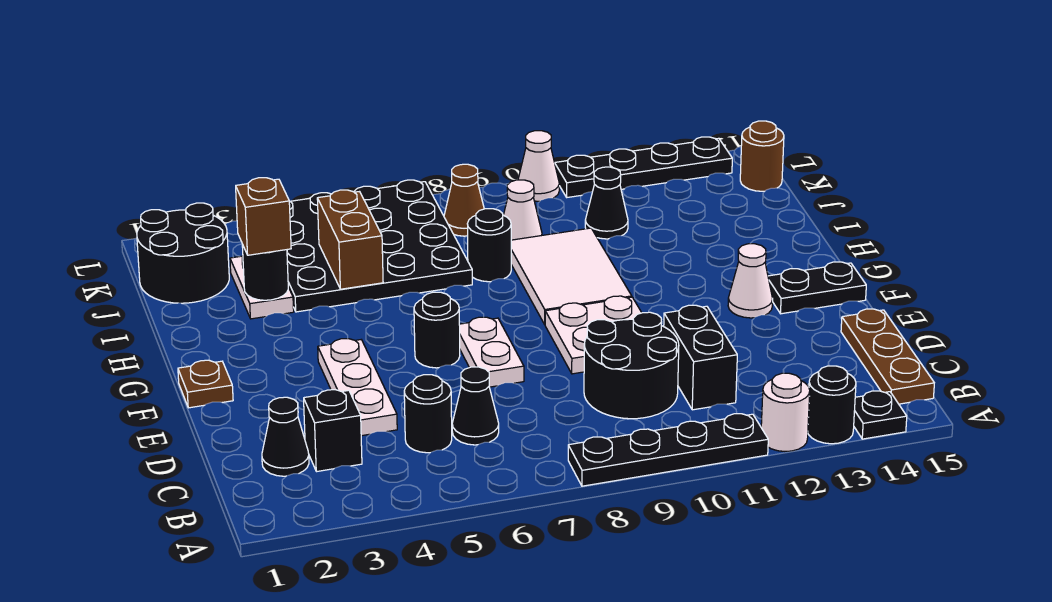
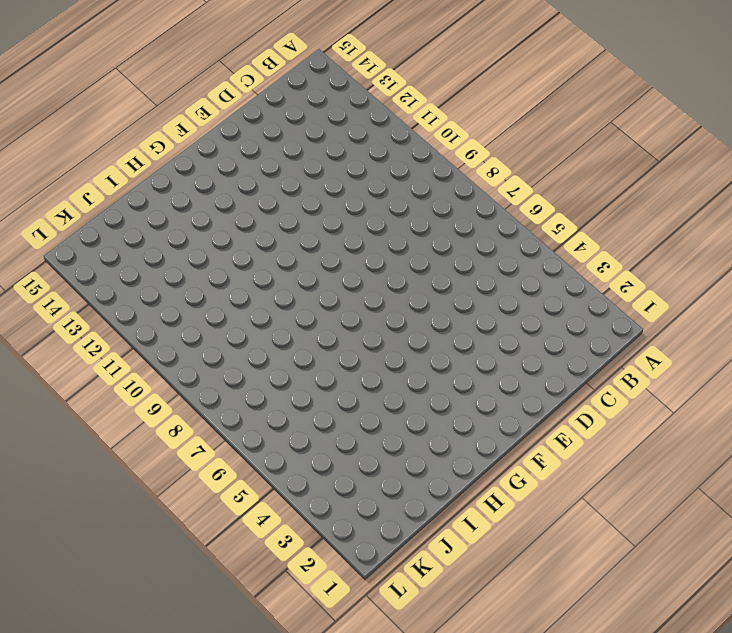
none -> black plate A8:A11 level 1
none -> white round brick A12 level 1
none -> black round brick A13 level 1
none -> black plate A14 level 1

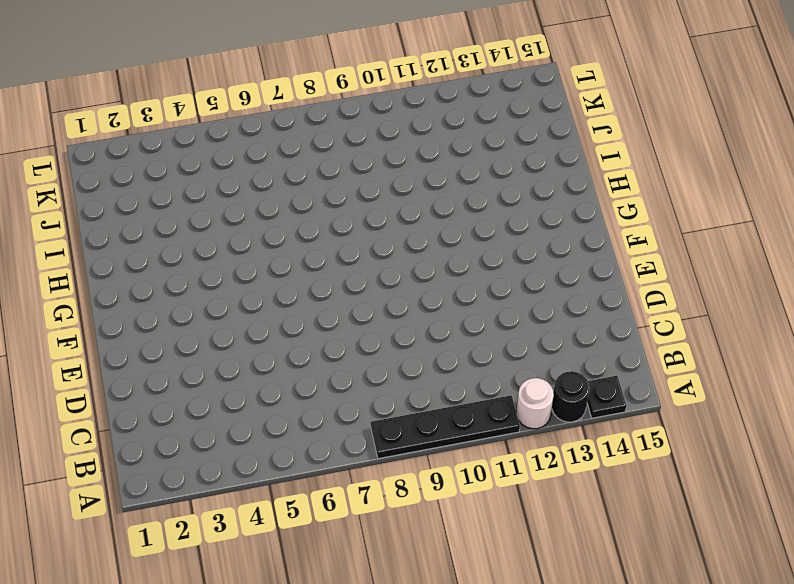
none -> brown plate B15:D15 level 1
none -> black cone C2 level 1
none -> black brick C3 level 1
none -> black round brick C5 level 1

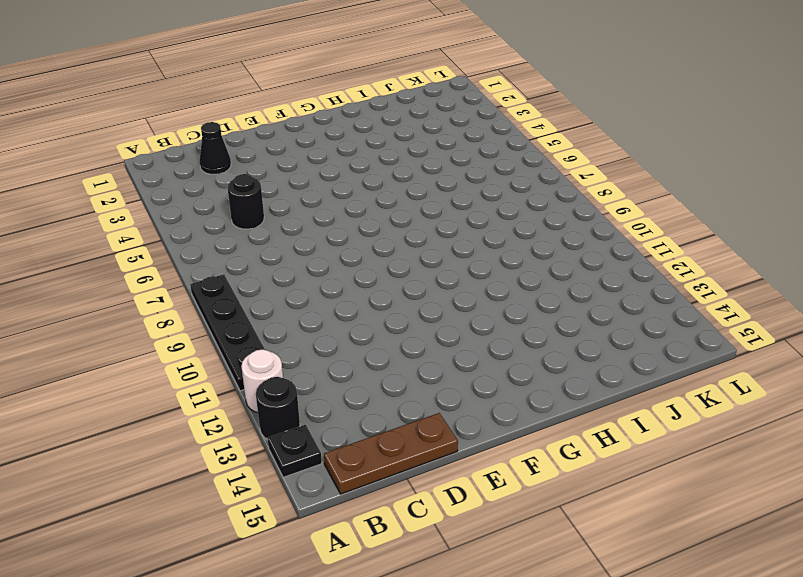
none -> black brick C3 level 1
none -> black cone C6 level 1
none -> black round brick C9:D10 level 1
none -> black brick C11:D11 level 1

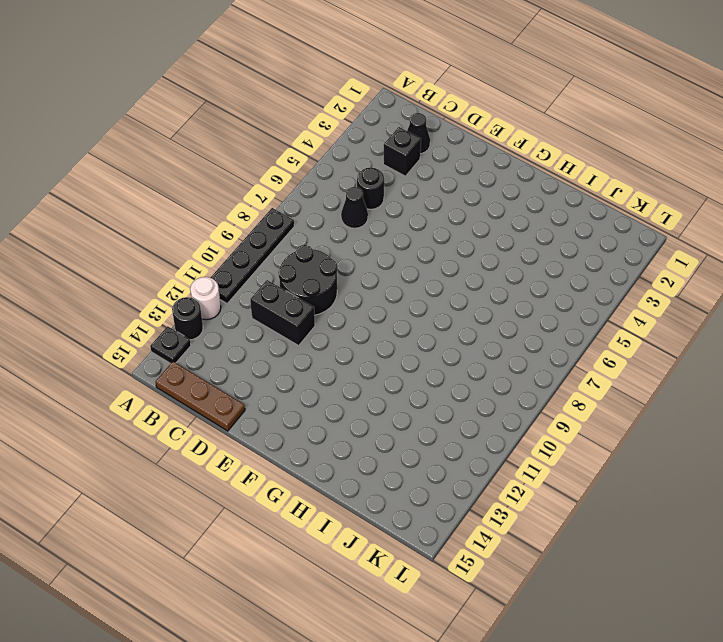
none -> white plate D4:F4 level 1
none -> white plate E7:F7 level 1
none -> white plate E9:F10 level 1
none -> brown plate F1 level 1

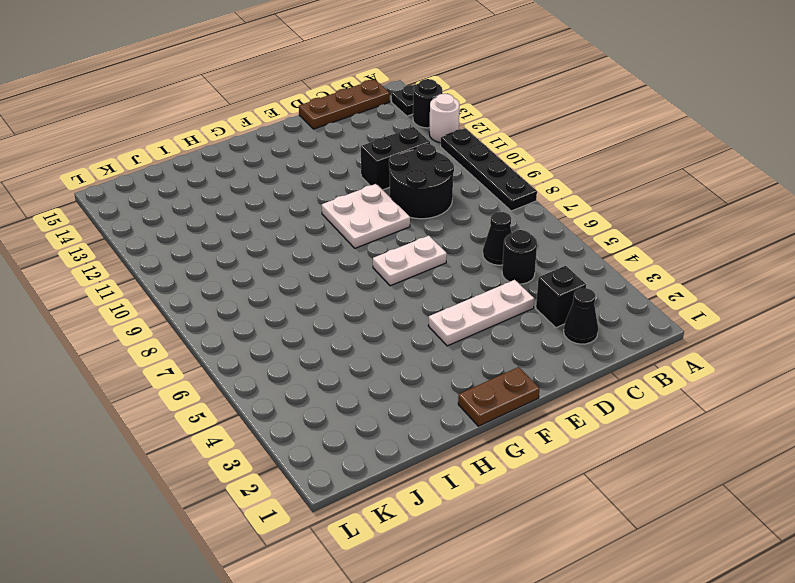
brown plate F1:G1 level 1 -> brown plate F1 level 1
none -> black round brick F6 level 1
none -> white cone F13 level 1
none -> black plate F14:F15 level 1
none -> white tile G9:I10 level 1

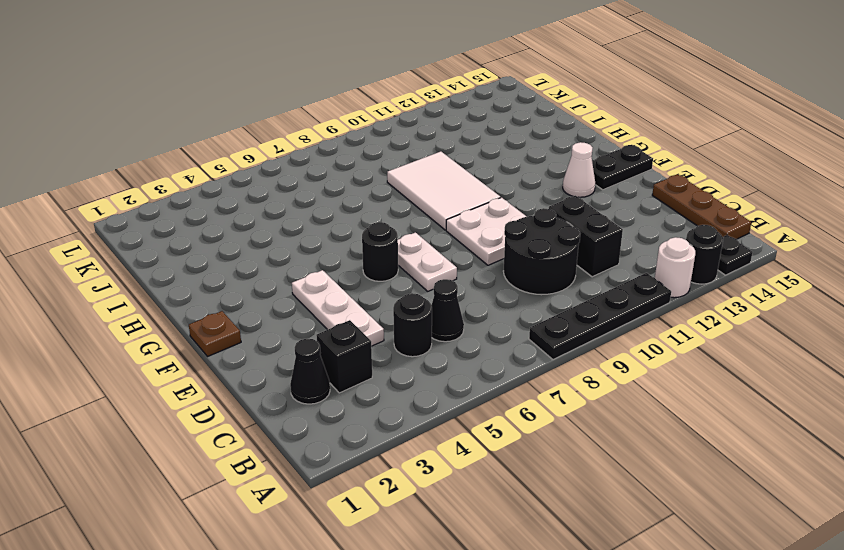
none -> white plate I3:J3 level 1
none -> black plate I4:L7 level 1
none -> black round brick I8 level 1
none -> black round brick J1:K2 level 1

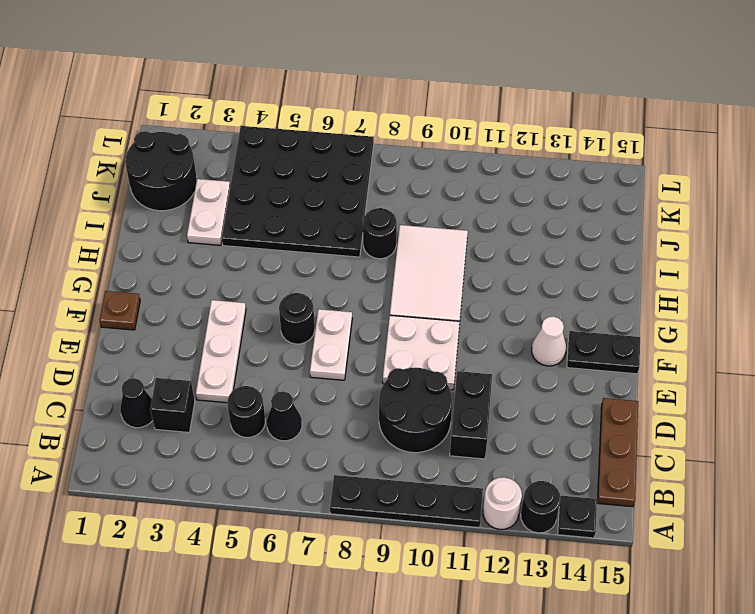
none -> white cone J9 level 1
none -> black cone J11 level 1
none -> brown cone K8 level 1
none -> brown round brick K15 level 1

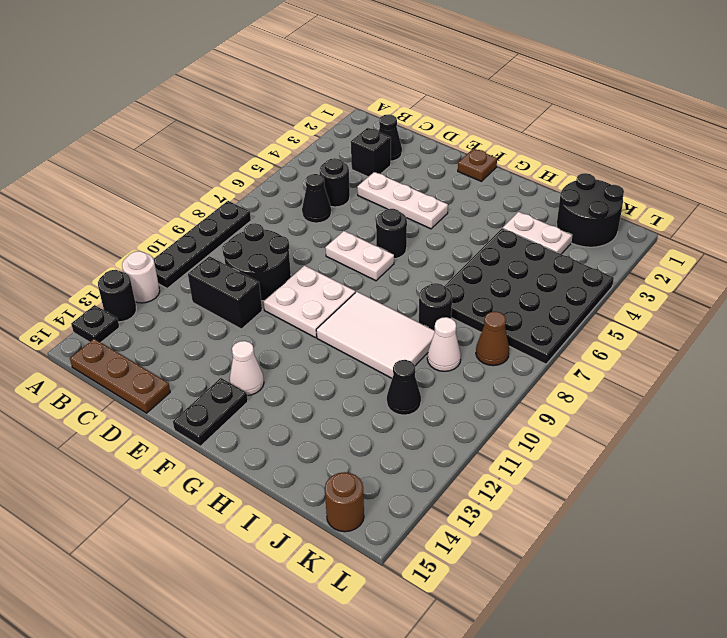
none -> white cone L10 level 1
none -> black plate L11:L14 level 1
none -> black round brick I3 level 2
none -> brown brick I5:J5 level 2

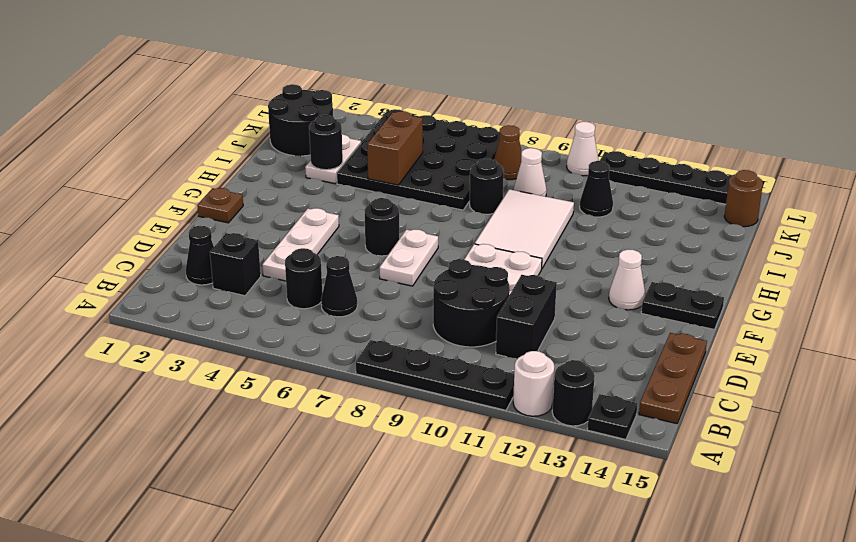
none -> brown brick I3 level 3

